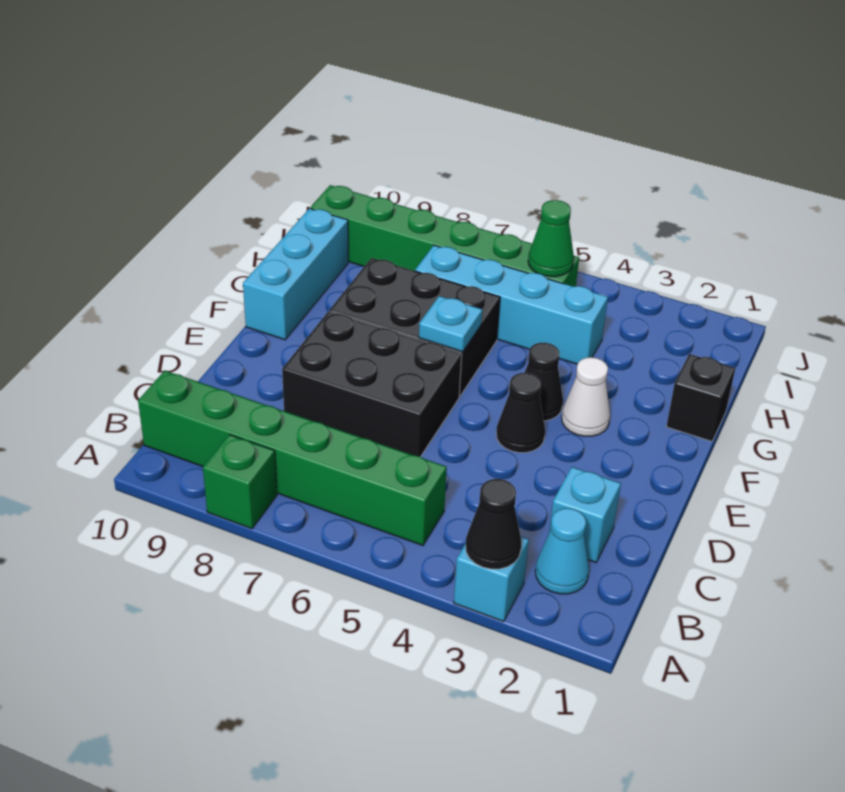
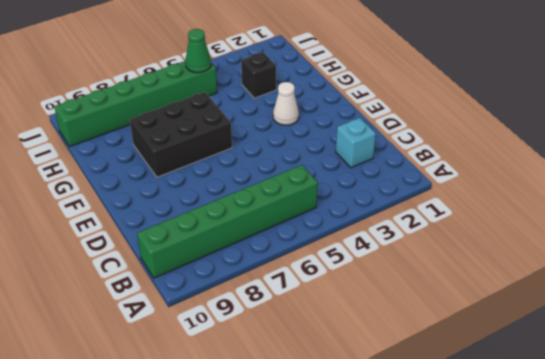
black brick H3 level 1 -> black brick G1 level 1
none -> cyan brick A3 level 1
none -> green brick A8 level 1
none -> cyan cone B2 level 1

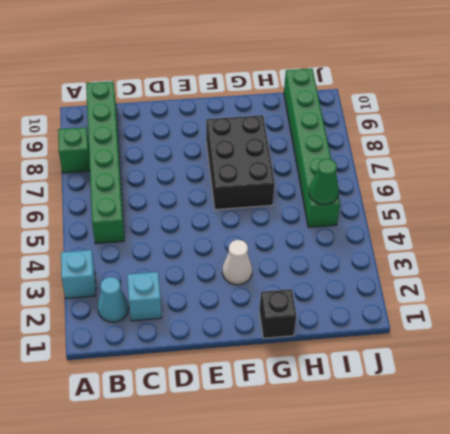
none -> black brick D6:E8 level 1
none -> black cone E4 level 1
none -> black cone F4 level 1

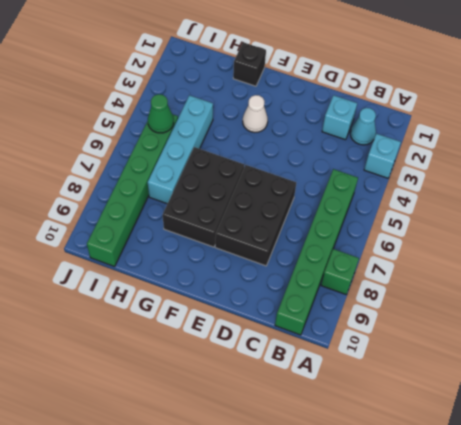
none -> black cone E4 level 1
none -> black cone F4 level 1
none -> cyan brick F10:H10 level 1

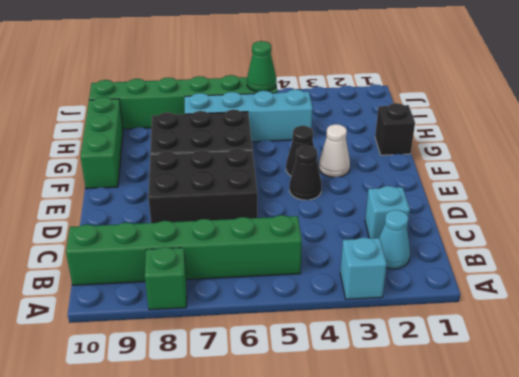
green brick F10:H10 level 1 -> cyan brick F10:H10 level 1
none -> black cone A3 level 2
none -> cyan plate F6 level 2

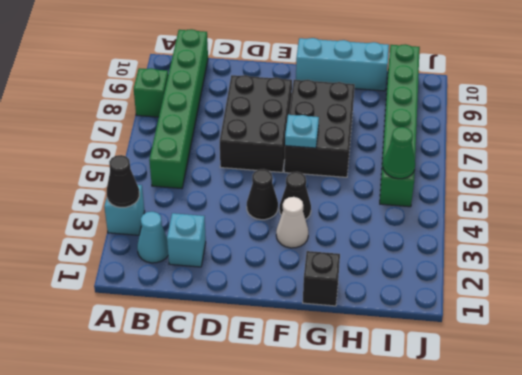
none -> cyan brick H4:H7 level 1

